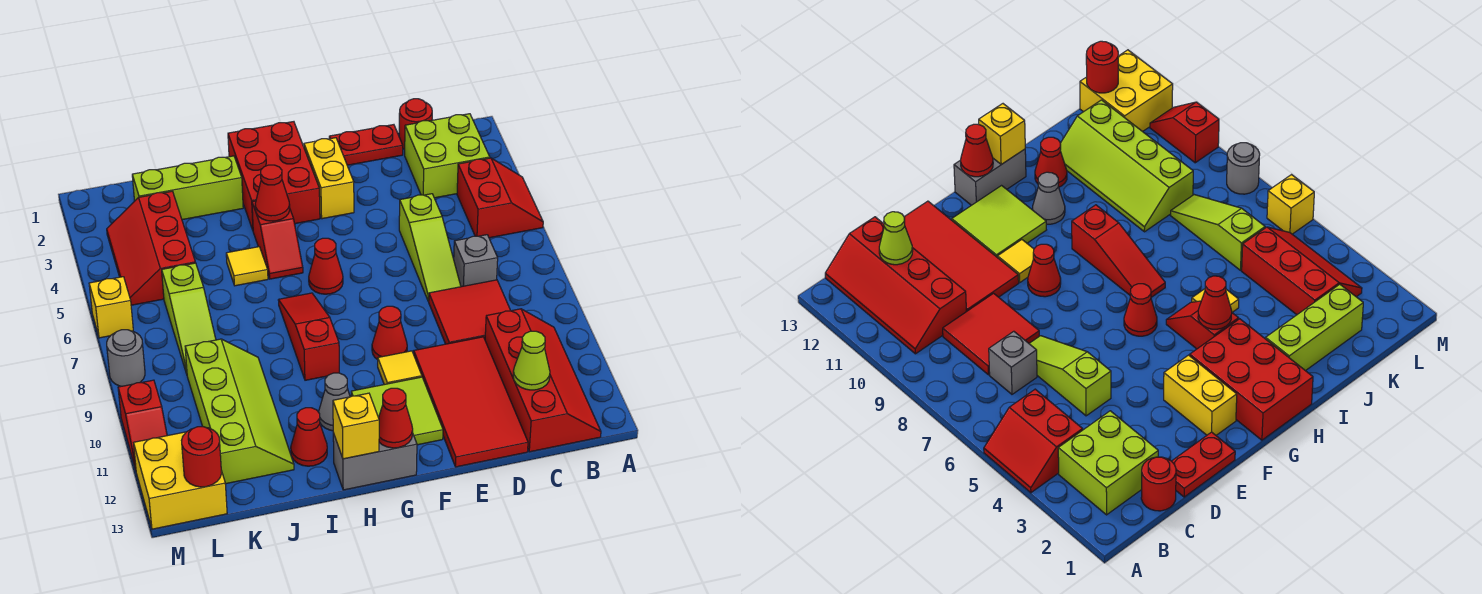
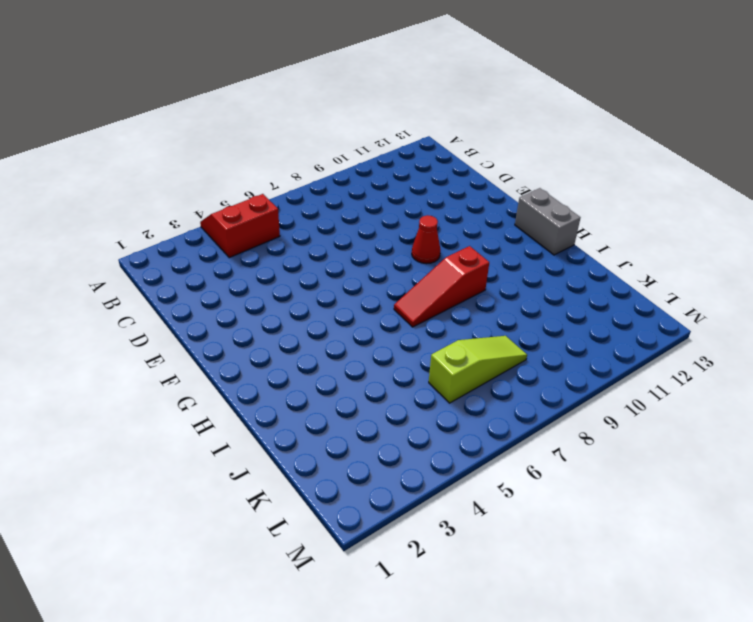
none -> lime brick B2:C3 level 1
none -> red slope B10:C13 level 1 top C
none -> red round brick C1 level 1
none -> grey brick C7 level 1

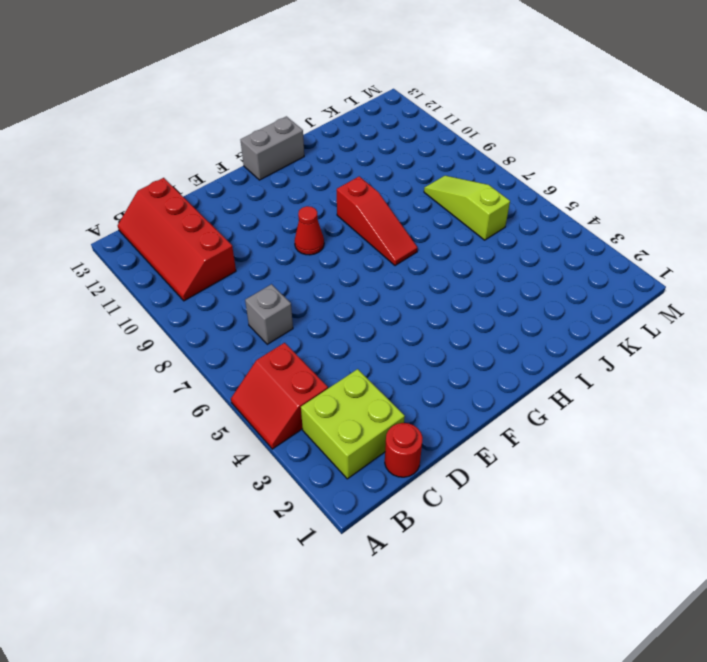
none -> red tile C8:D9 level 1
none -> red plate D1:E1 level 1
none -> lime slope D5:D7 level 1 top 5
none -> red tile D10:E13 level 1

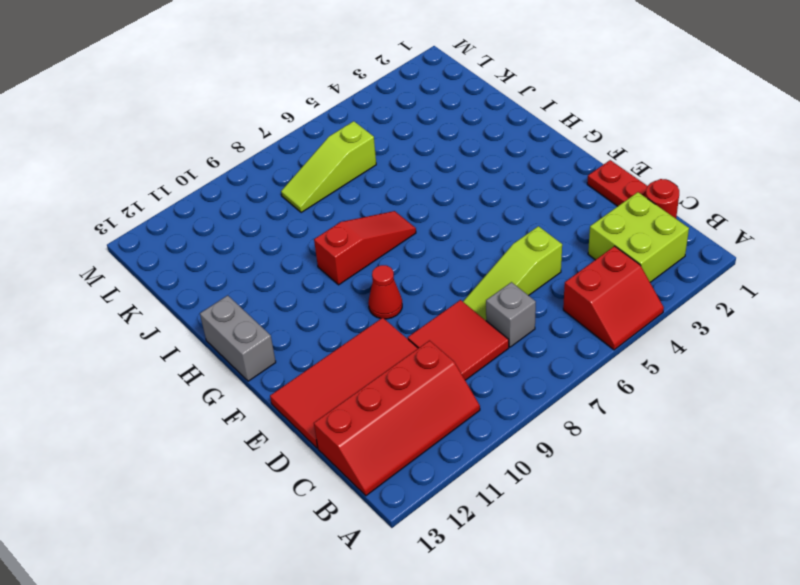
none -> yellow brick F2:F3 level 1
none -> yellow tile F10 level 1
none -> lime tile F11:G12 level 1
none -> red brick G1:H3 level 1

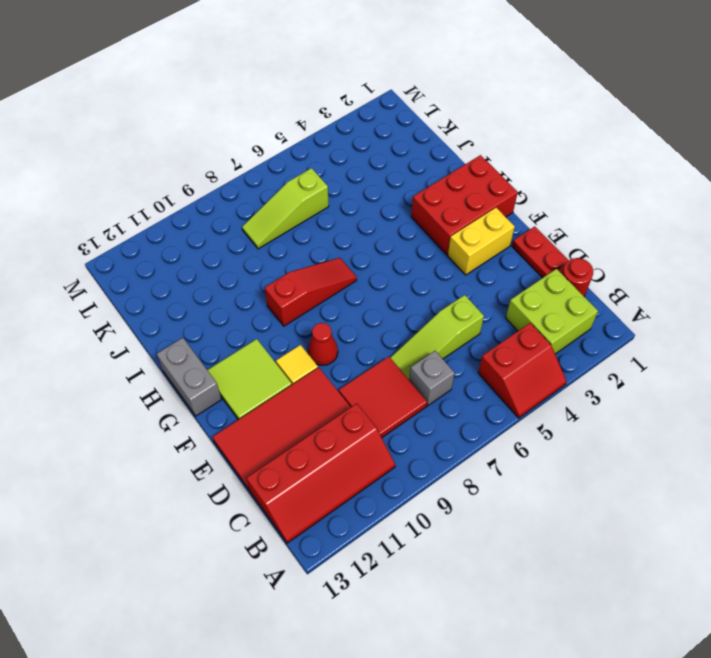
none -> red cone G6 level 1
none -> red slope H4:H5 level 1 top 4
none -> grey cone H11 level 1
none -> lime brick I2:K2 level 1

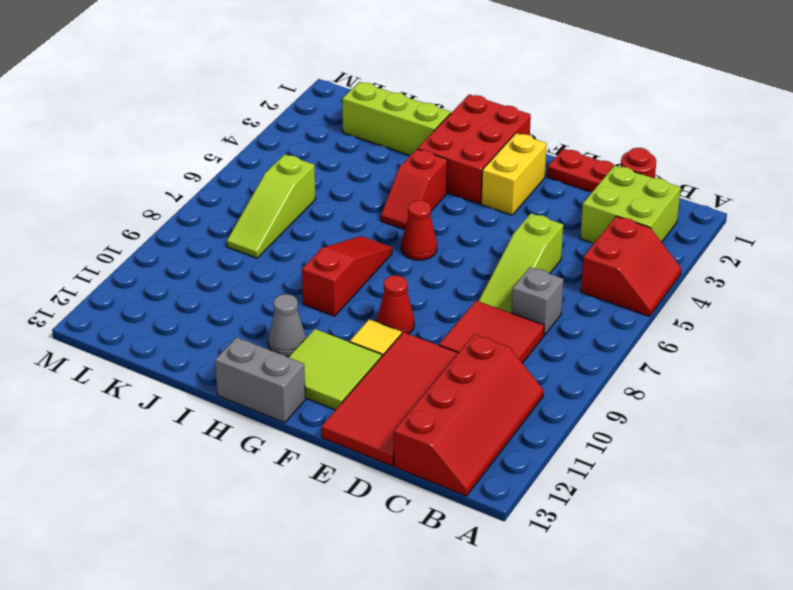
none -> yellow tile I5 level 1
none -> red cone I12 level 1
none -> lime slope J9:K12 level 1 top K
none -> red slope K3:L5 level 1 top K

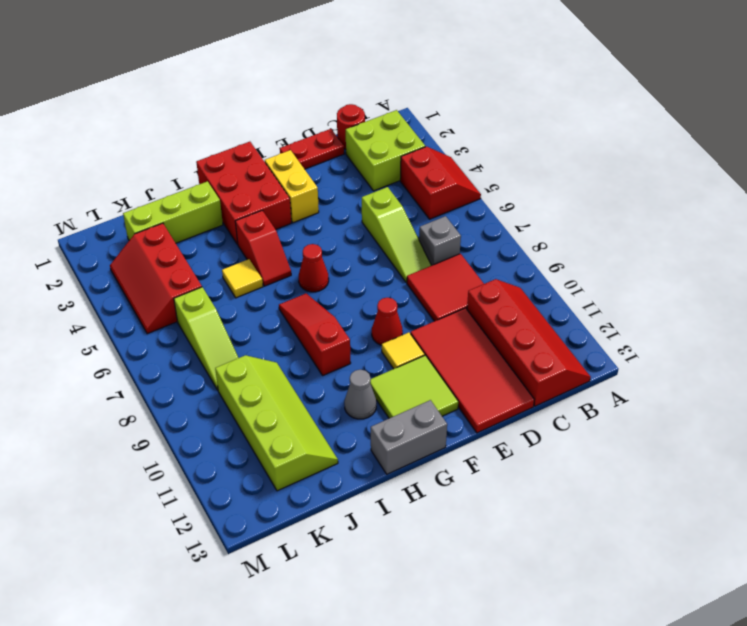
none -> red cone I12 level 1
none -> yellow brick L12:M13 level 1
none -> yellow brick M6 level 1
none -> grey round brick M8 level 1

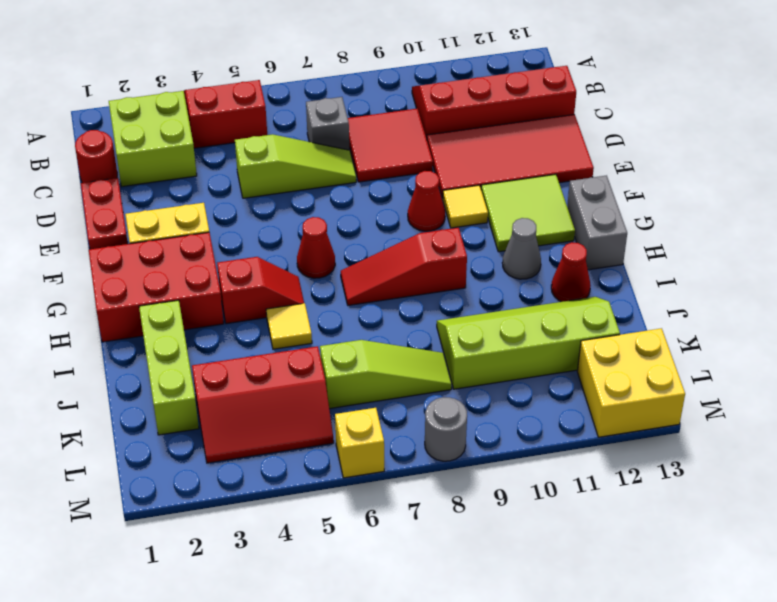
none -> red slope M10:M11 level 1 top 10
none -> lime cone C12 level 2
none -> red cone G13 level 2
none -> red cone H4 level 2

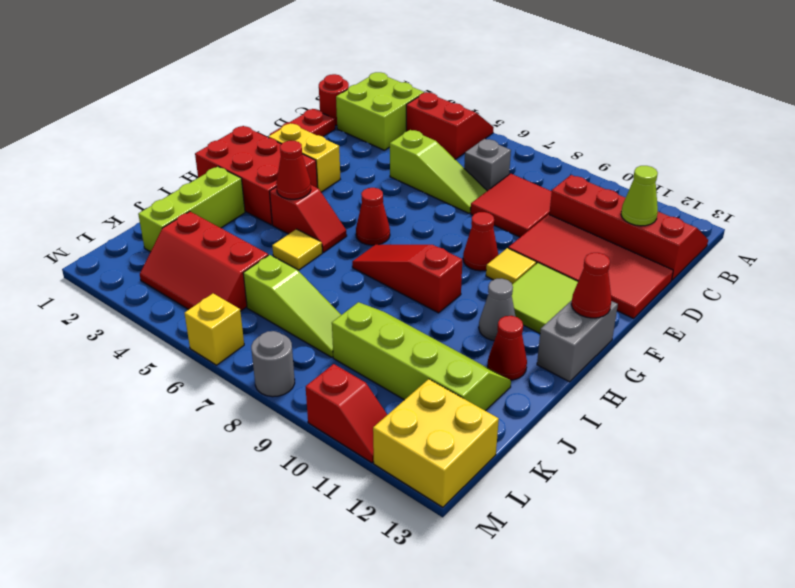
none -> yellow brick H13 level 2
none -> red round brick L13 level 2

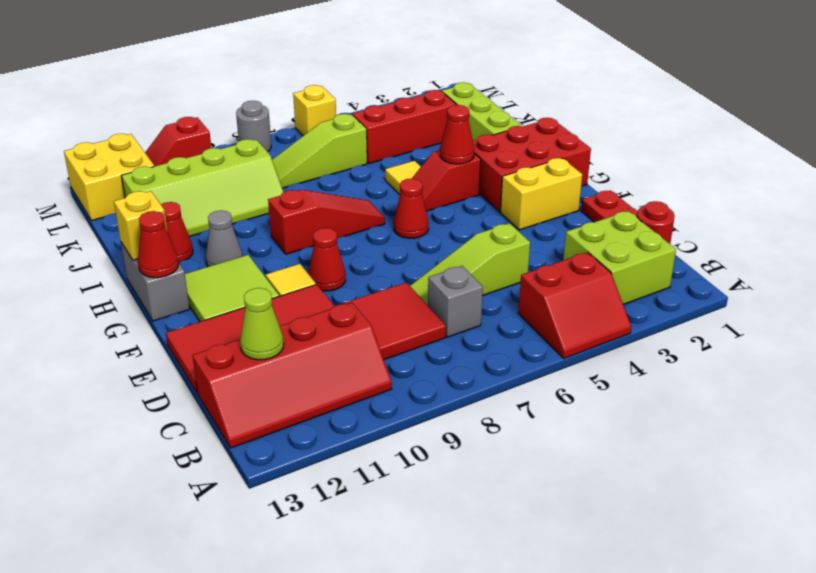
none -> red round brick L13 level 2

